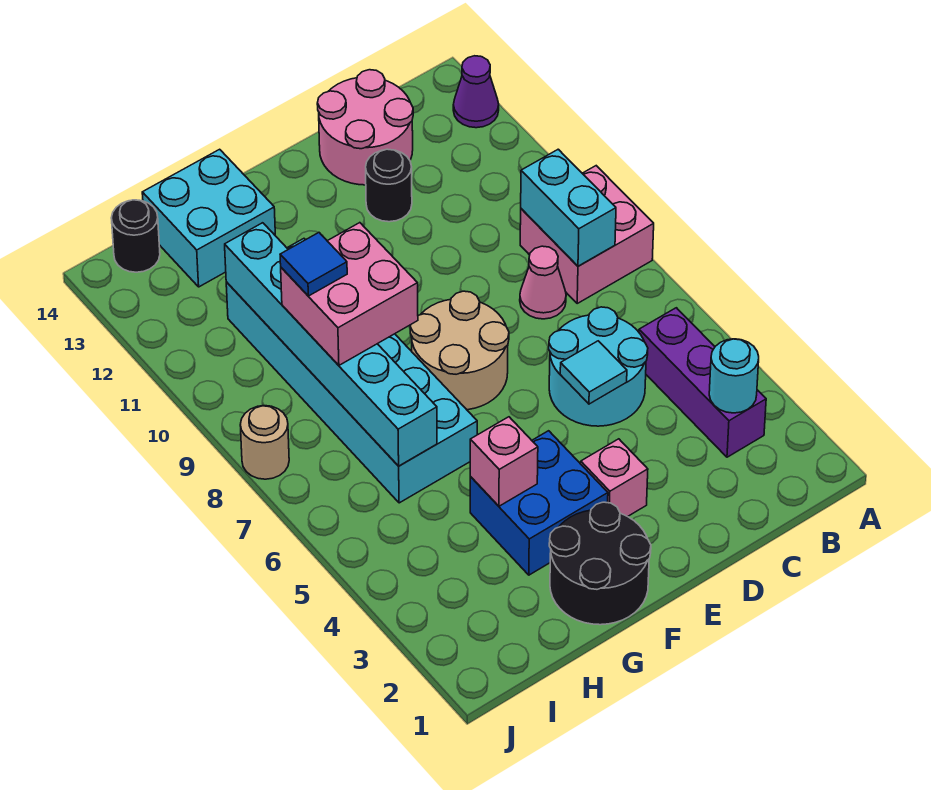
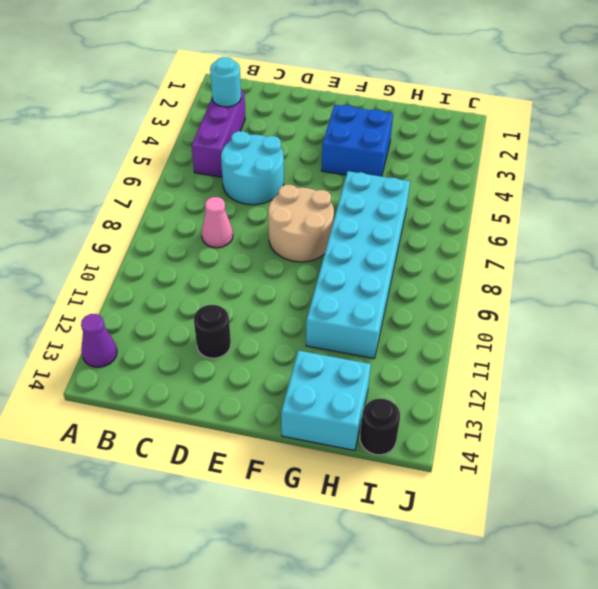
none -> pink brick A8:B9 level 1
none -> pink round brick C13:D14 level 1
none -> pink brick E3 level 1

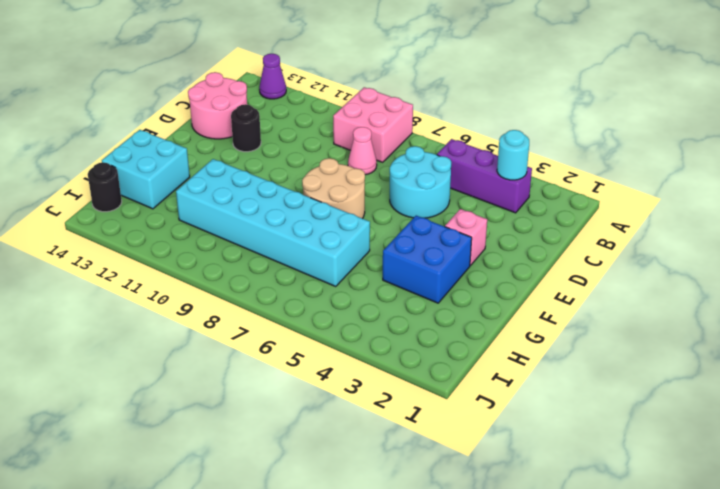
none -> black round brick F1:G2 level 1
none -> tan round brick J8 level 1
none -> cyan brick B8:B9 level 2

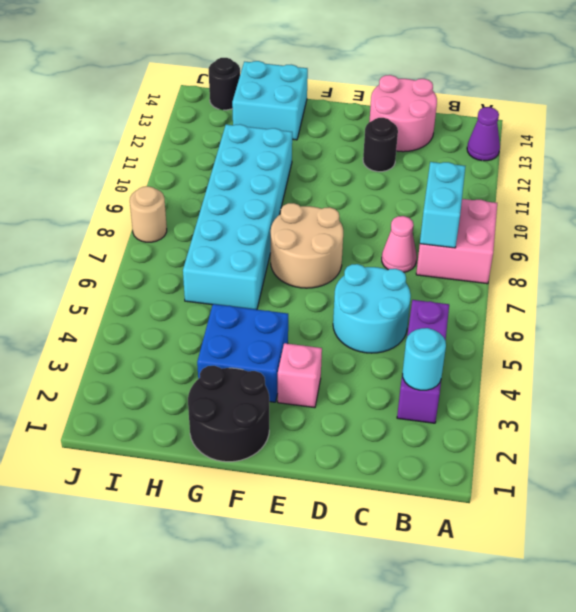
none -> cyan tile D5 level 2
none -> pink brick G4 level 2
none -> cyan brick H6:H11 level 2

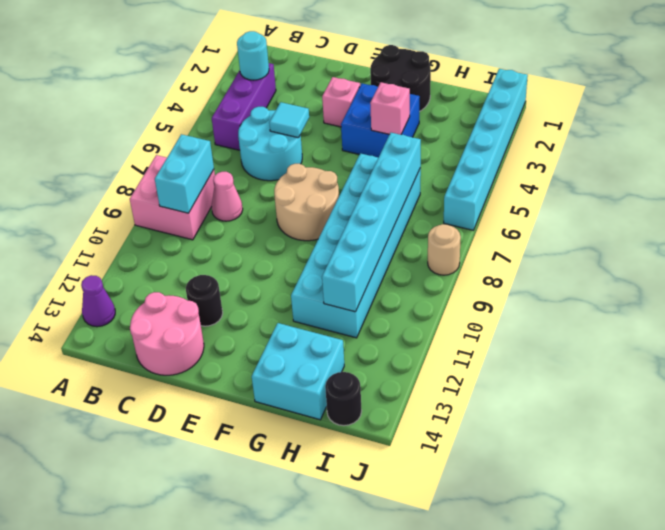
cyan brick J1:J6 level 1 -> none
none -> pink brick G8:H9 level 3
none -> blue tile H9 level 4

